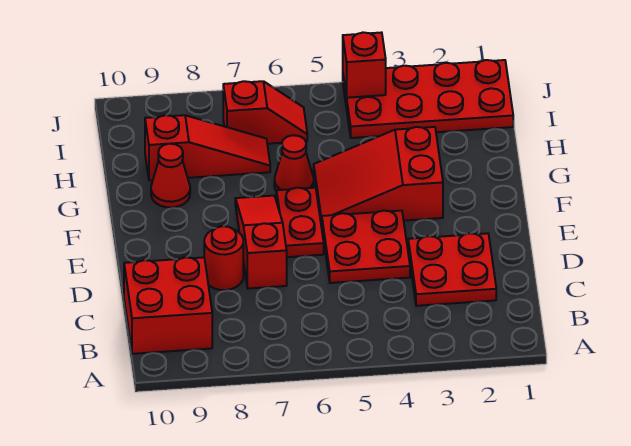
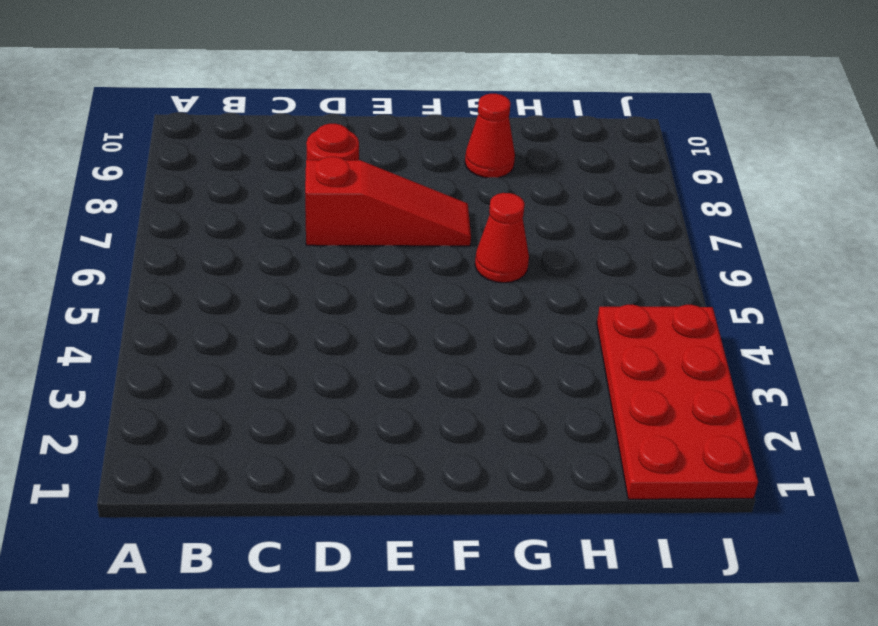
none -> red brick B9:C10 level 1
none -> red plate C2:D3 level 1
none -> red plate D4:E5 level 1

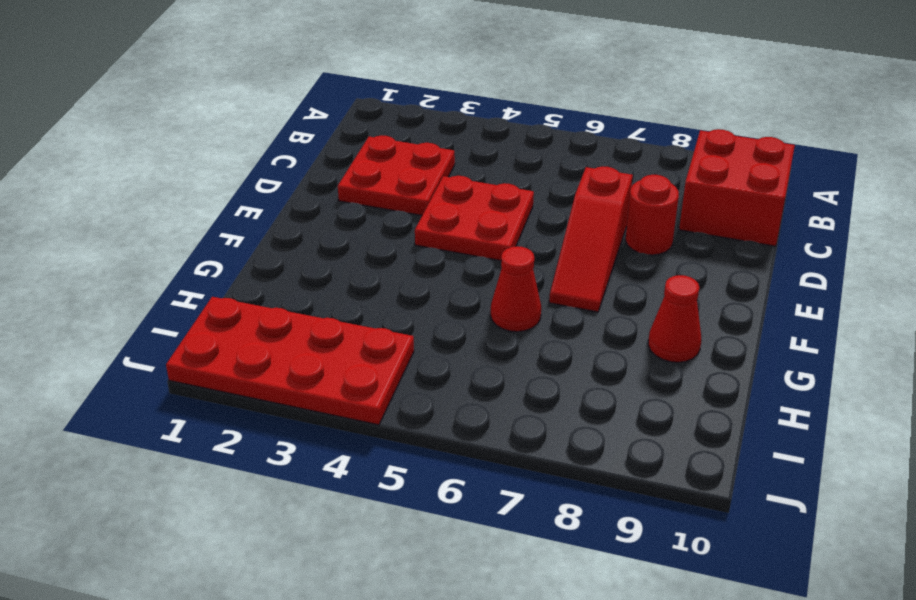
none -> red plate E6:F6 level 1
none -> red slope F3:G5 level 1 top 3
none -> red slope H7:H9 level 1 top 9

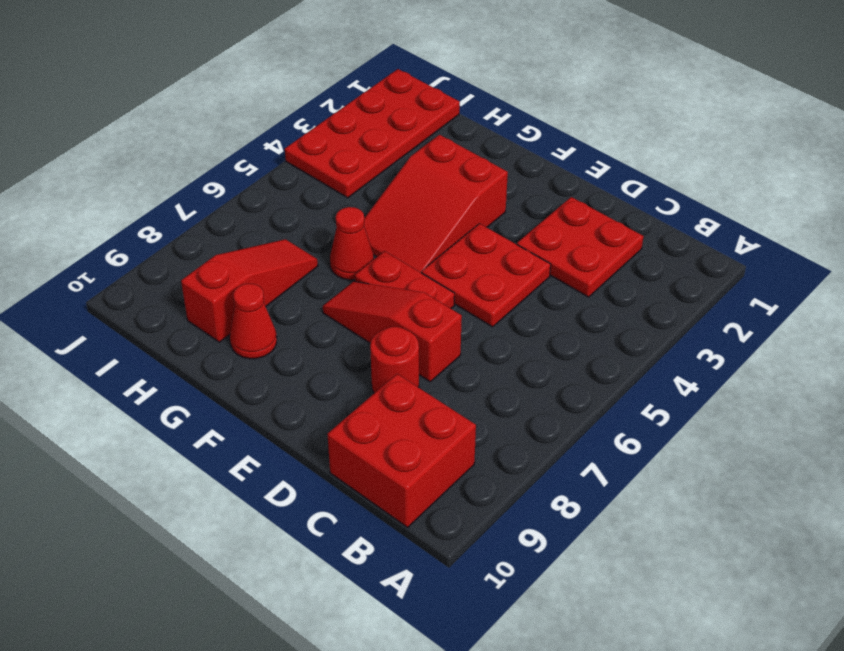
none -> red slope I6:I7 level 1 top 7
none -> red brick J4 level 2

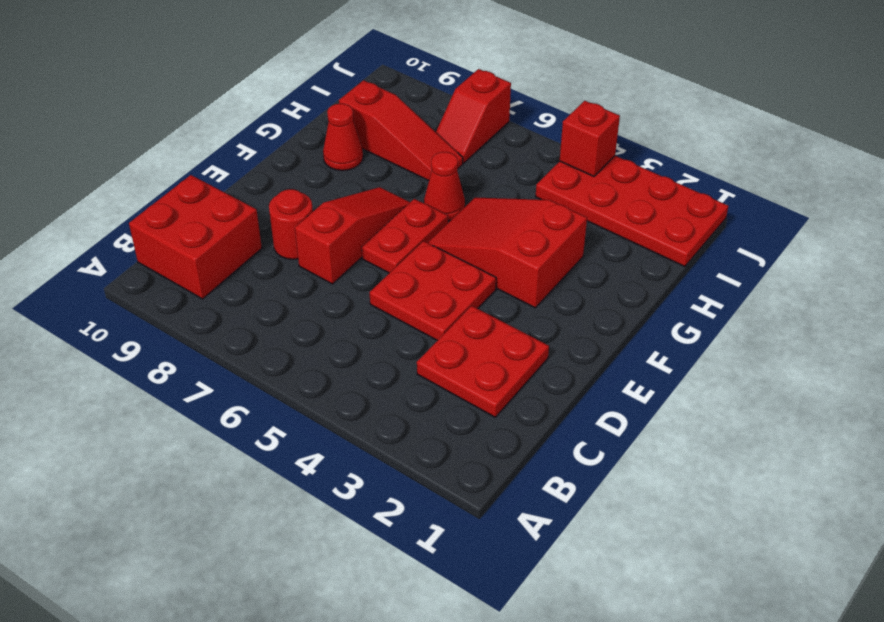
red slope I7:J7 level 1 top J -> red slope I6:I7 level 1 top 7

